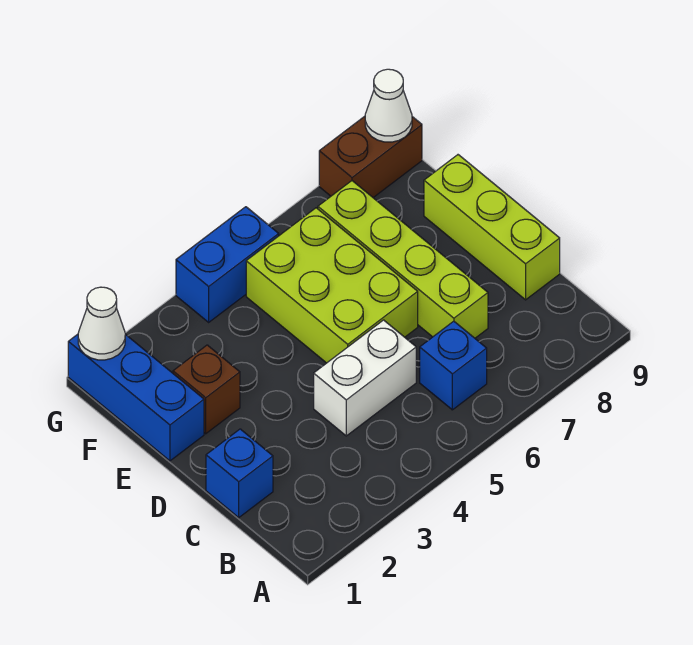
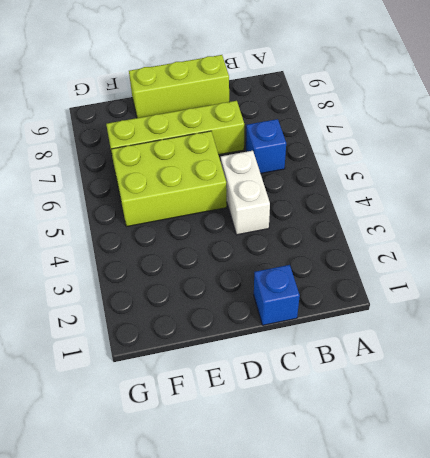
none -> blue brick E1:G1 level 1
none -> brown brick E2 level 1
none -> blue brick G4:G5 level 1

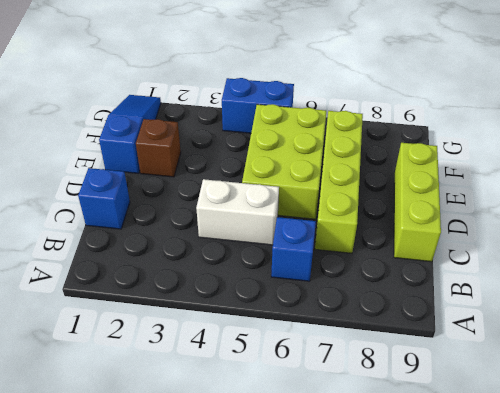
blue slope E1:G1 level 1 top E -> blue brick E1:G1 level 1
none -> brown brick G8:G9 level 1
none -> white cone G1 level 2
none -> white cone G9 level 2

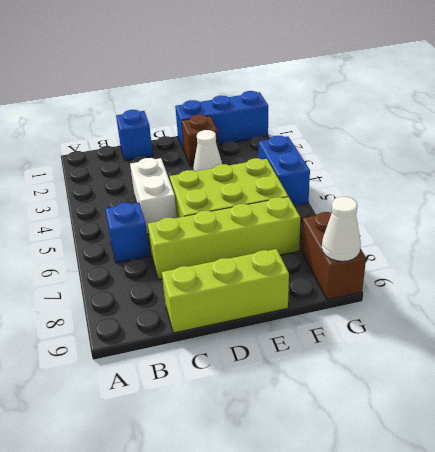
white cone E3 level 1 -> white cone G1 level 2

